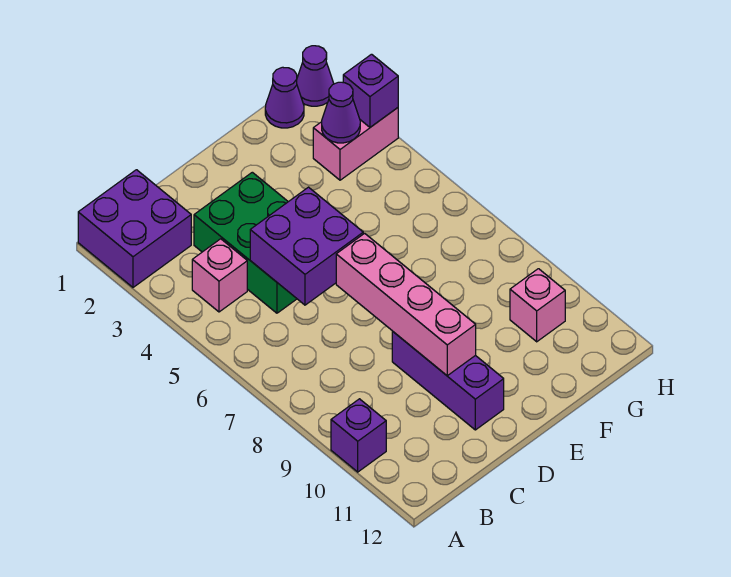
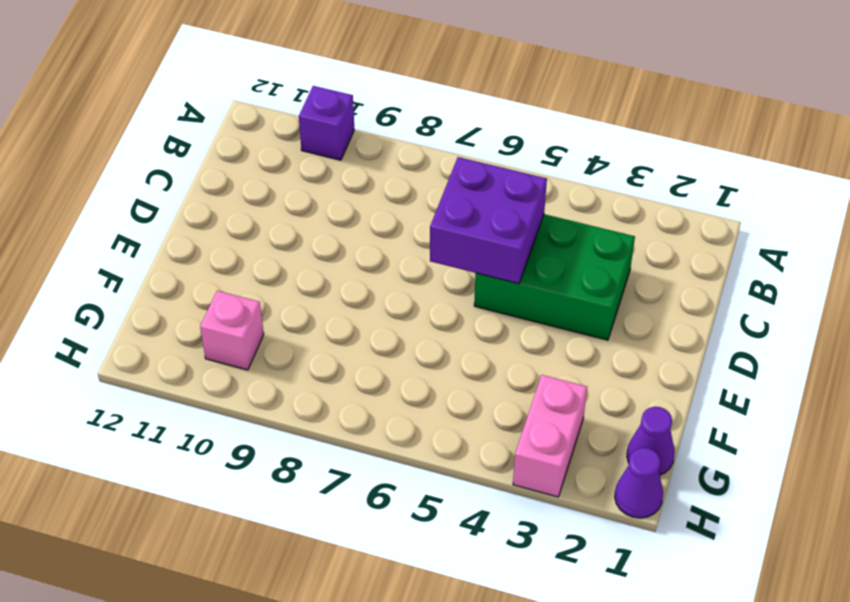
none -> purple brick A1:B2 level 1
none -> pink brick B4 level 1
none -> purple brick D9:D11 level 1

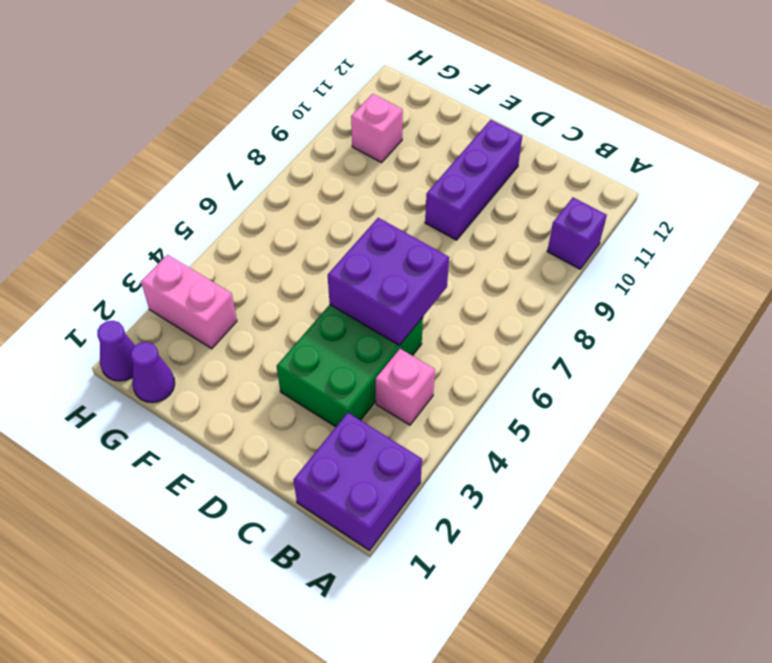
none -> pink brick D7:D10 level 2
none -> purple cone G3 level 2
none -> purple brick H3 level 2

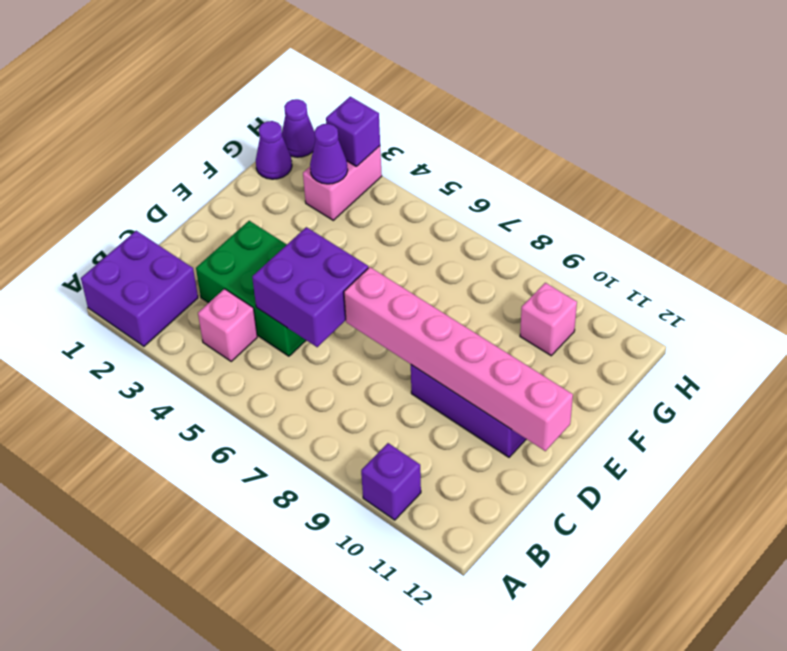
pink brick D7:D12 level 2 -> pink brick D7:D10 level 2

